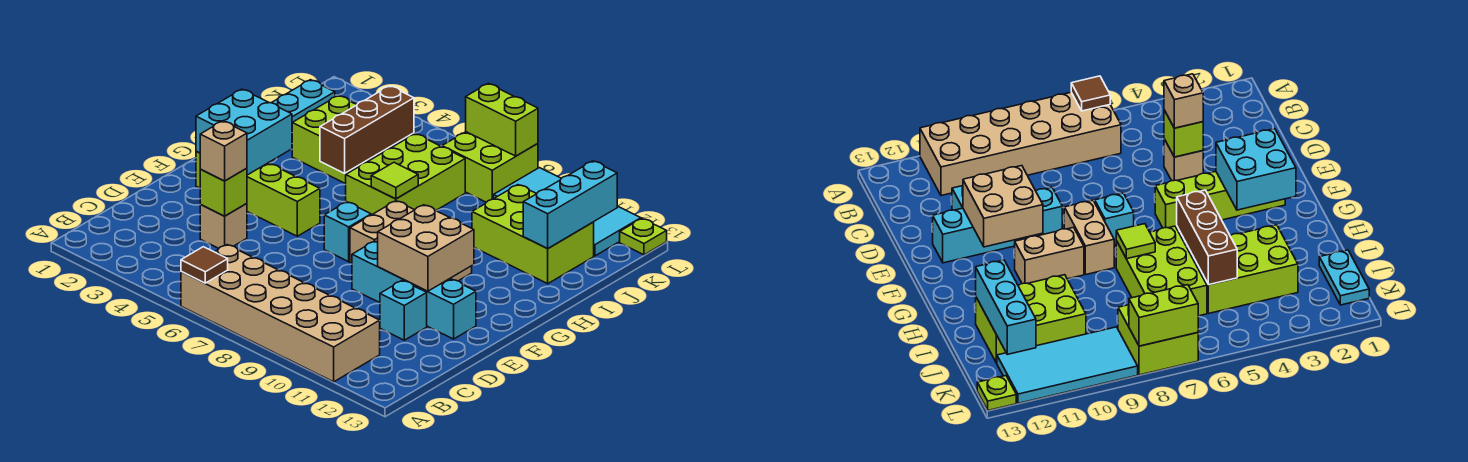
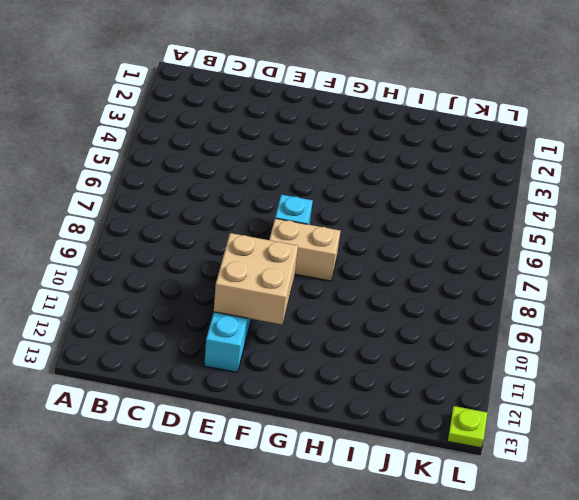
none -> tan brick A6:B11 level 1
none -> tan brick D4 level 1
none -> cyan brick D11 level 1

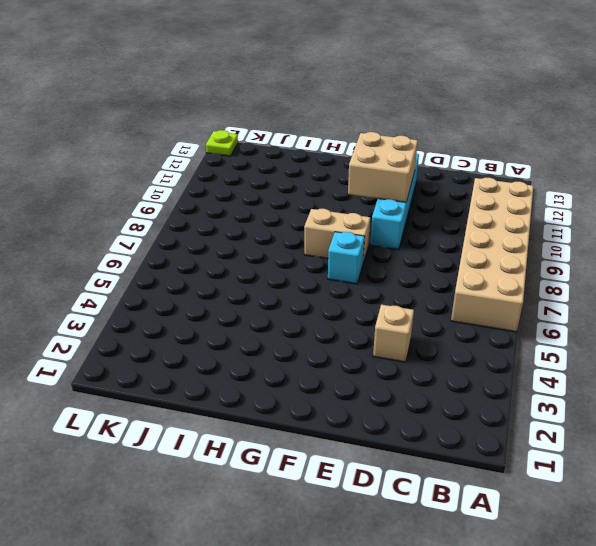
none -> cyan brick D11 level 1
none -> lime brick F2:F5 level 1
none -> tan brick G9:G10 level 1

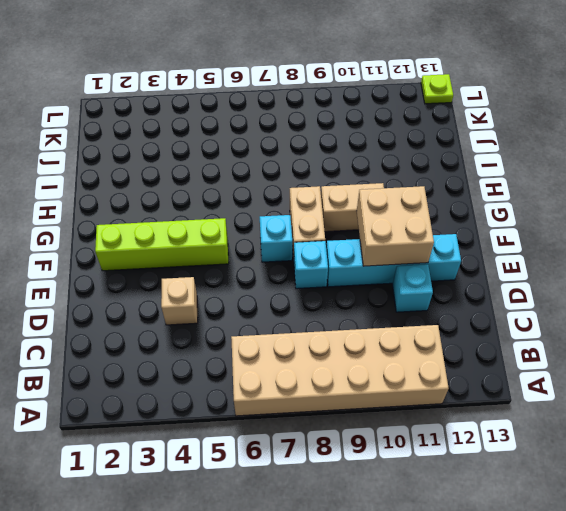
cyan brick E8 level 1 -> none
none -> lime brick H6:J7 level 1
none -> lime brick I3:J5 level 1
none -> lime brick I10:J12 level 1

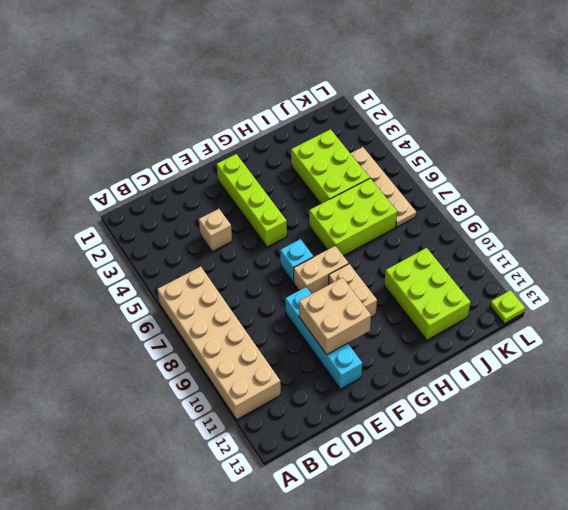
tan plate K4:K7 level 1 -> lime brick K7:L8 level 1
none -> cyan brick D11 level 1
none -> cyan plate J1:K1 level 1
none -> cyan tile K9:L12 level 1

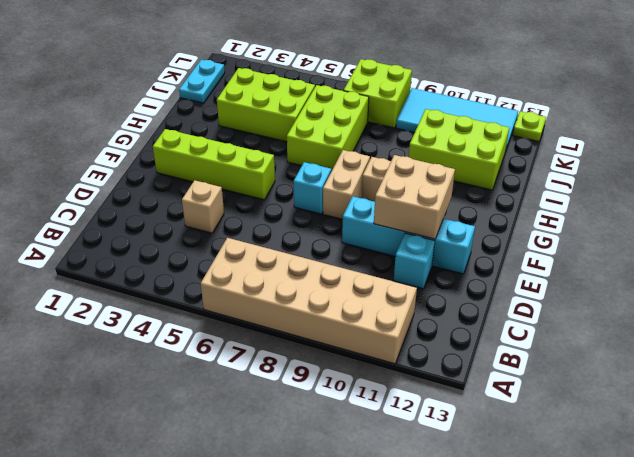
none -> brown tile A6 level 2
none -> lime brick D4 level 2
none -> cyan brick F2:G3 level 2

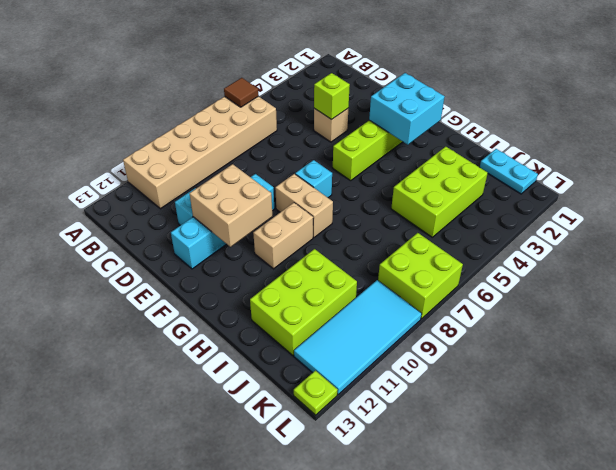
none -> lime brick H6:J7 level 1
none -> brown brick H5:J5 level 2
none -> lime tile H7 level 2

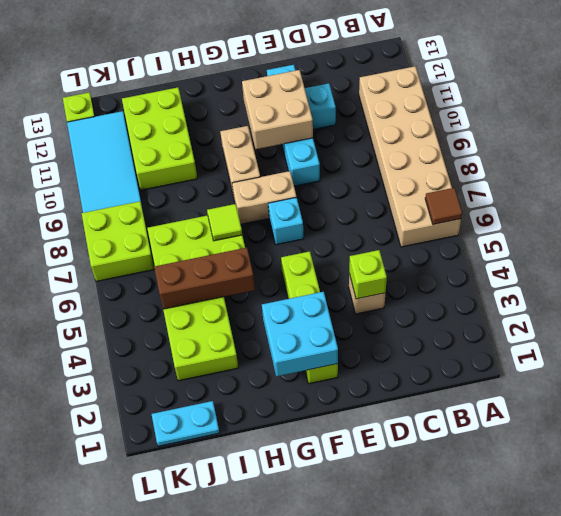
none -> cyan brick I12:K12 level 2
none -> lime brick L7:L8 level 2
none -> tan brick D4 level 3

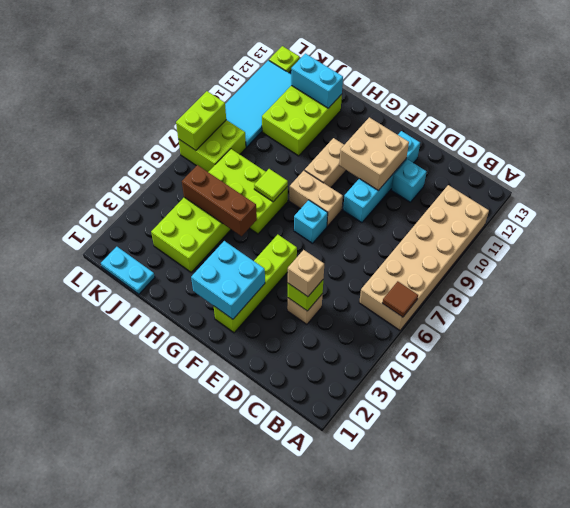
cyan brick I12:J12 level 2 -> cyan brick I12:K12 level 2

